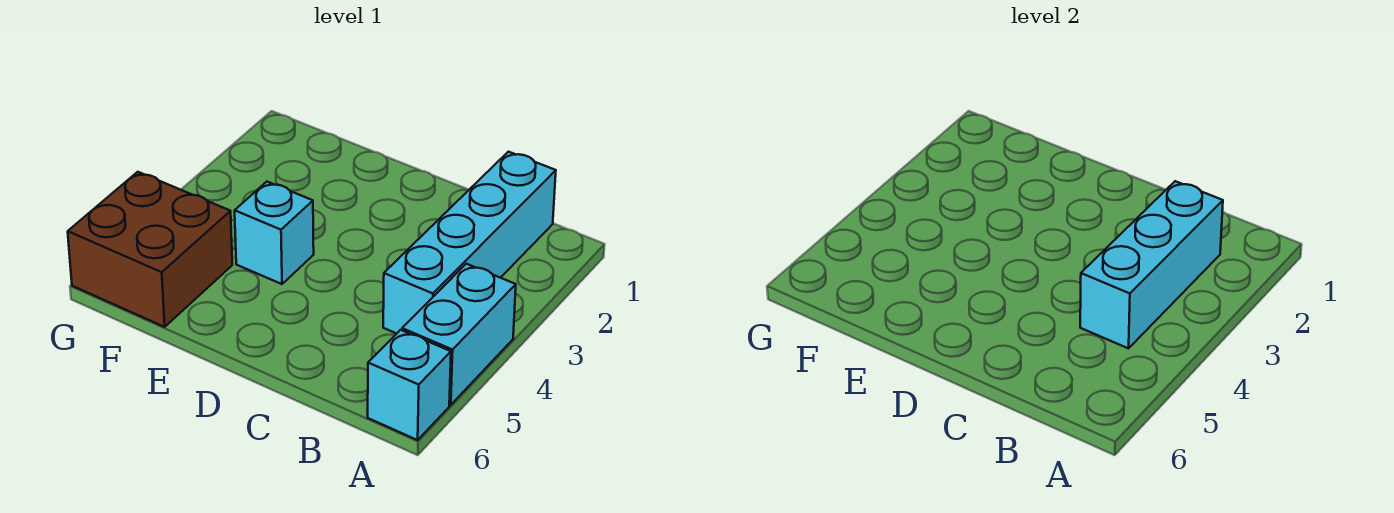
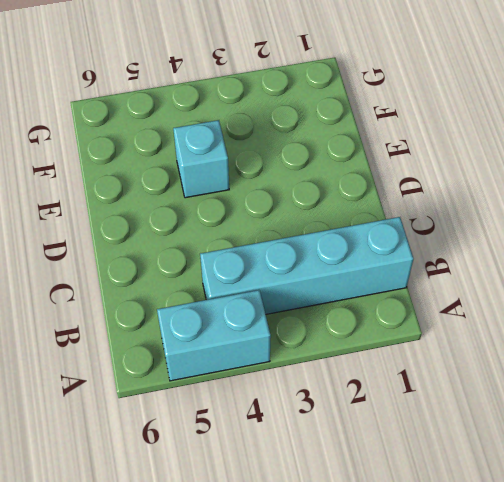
none -> cyan brick A6 level 1
none -> brown brick F5:G6 level 1

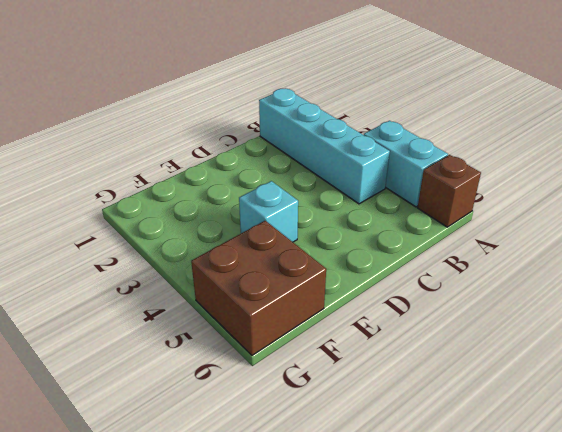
brown brick A6 level 1 -> cyan brick A6 level 1
none -> cyan brick B2:B4 level 2

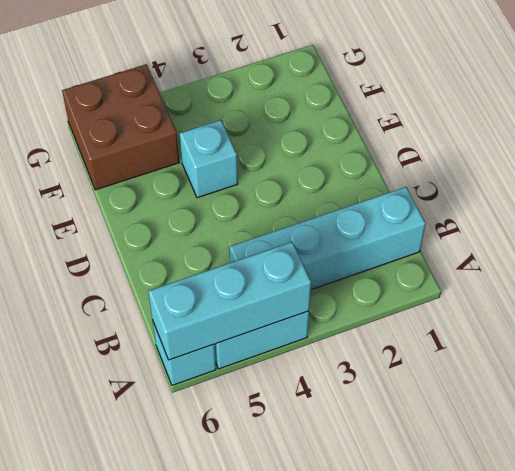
cyan brick A4:A6 level 2 -> cyan brick B2:B4 level 2

